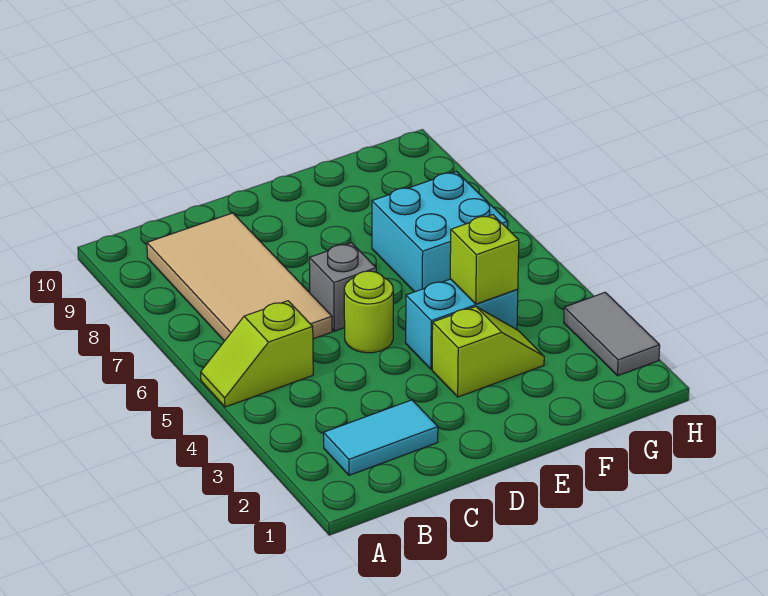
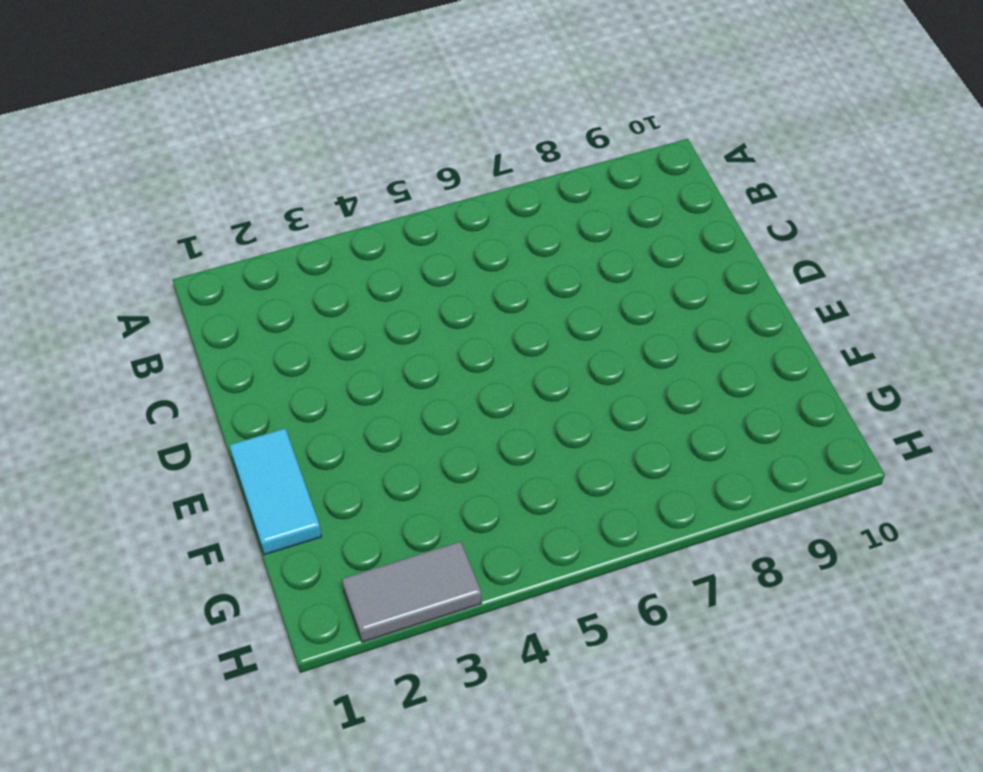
cyan tile E1:F1 level 1 -> cyan tile B2:C2 level 1
none -> lime slope A5:B5 level 1 top B
none -> tan tile B6:C9 level 1

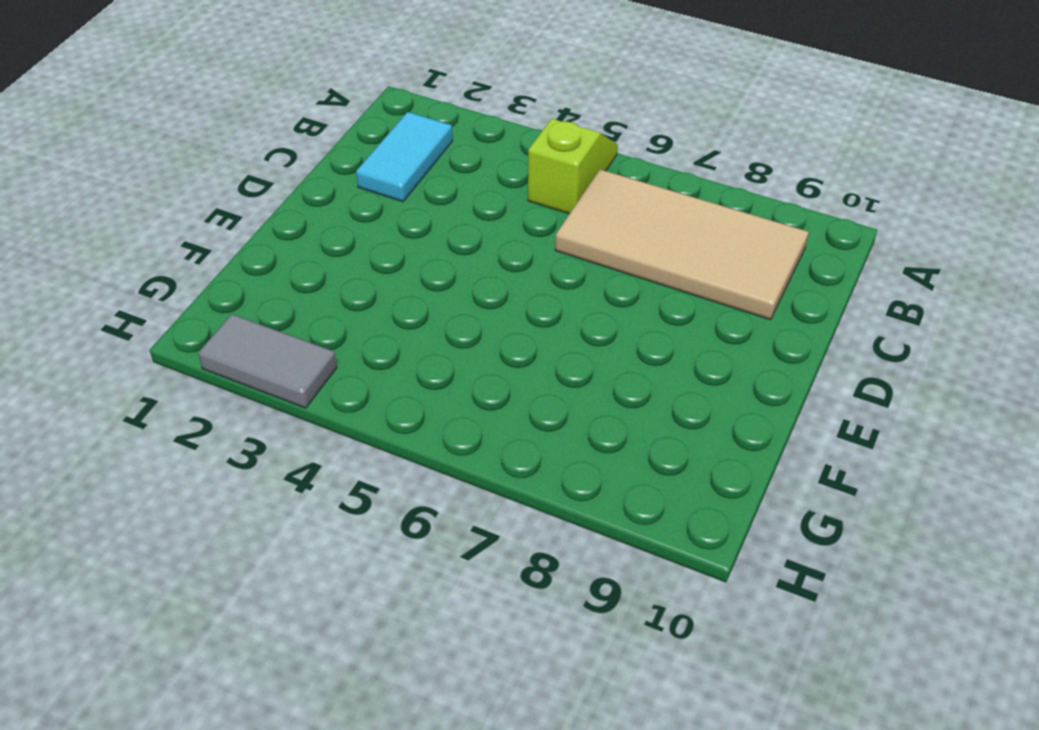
none -> lime round brick D5 level 1
none -> grey brick D6 level 1

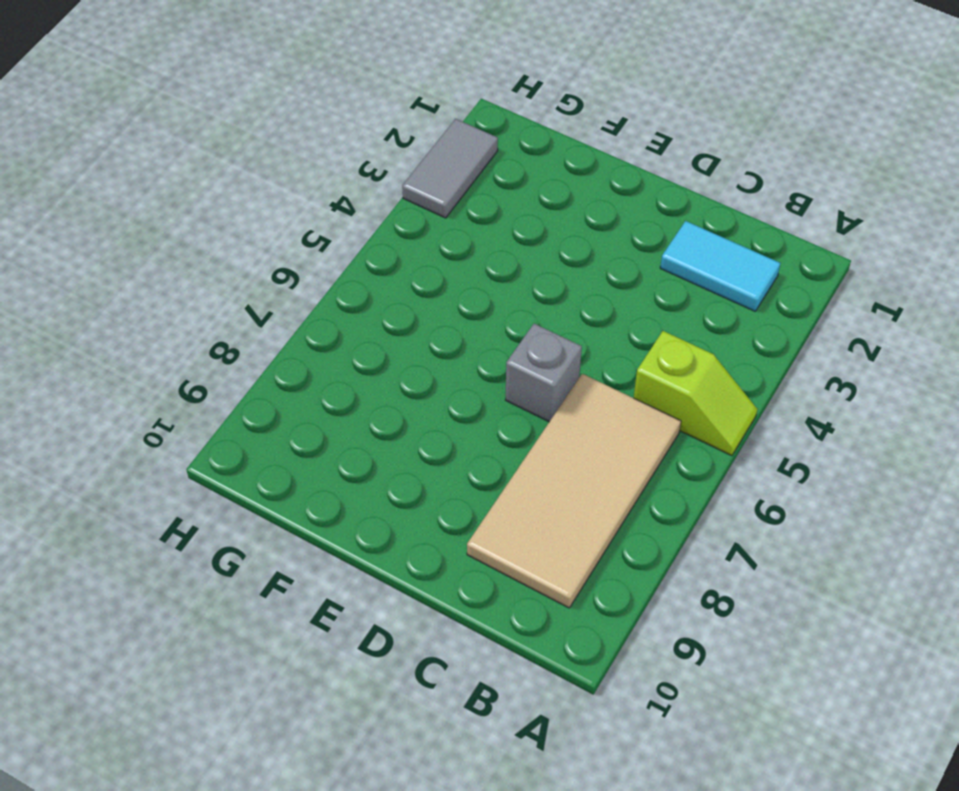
none -> lime round brick D5 level 1
none -> lime slope E3:F3 level 1 top E

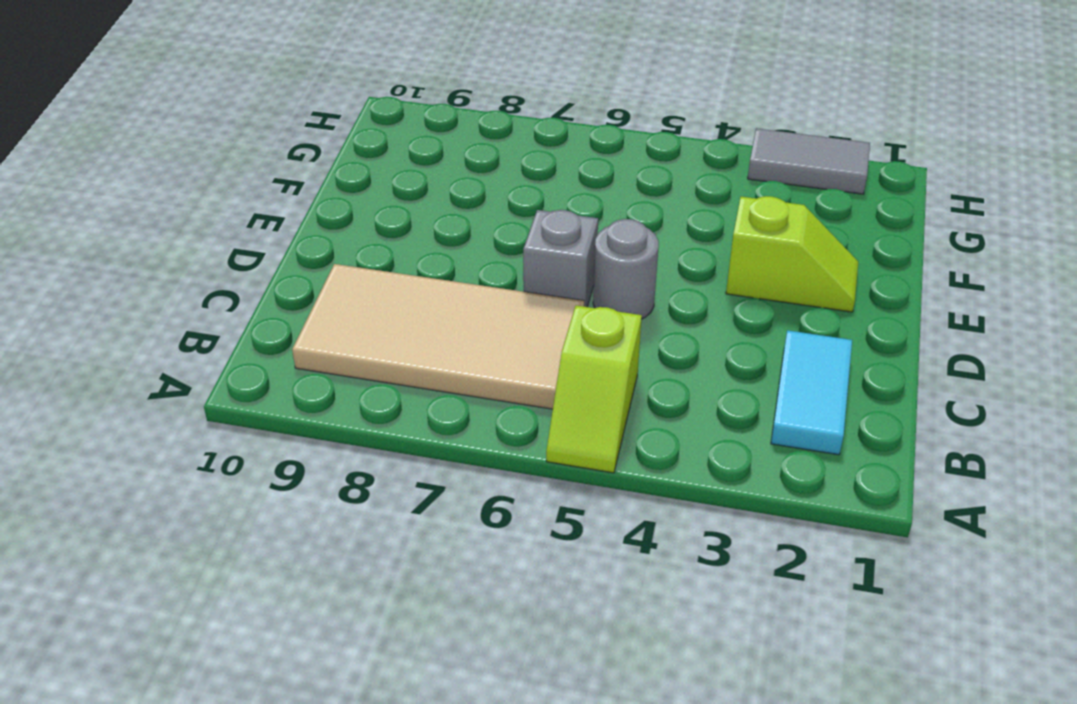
grey round brick D5 level 1 -> lime round brick D5 level 1
lime slope E2:E3 level 1 top 3 -> lime slope E3:F3 level 1 top E
none -> cyan brick E4:F4 level 1
none -> cyan brick F6:G7 level 1

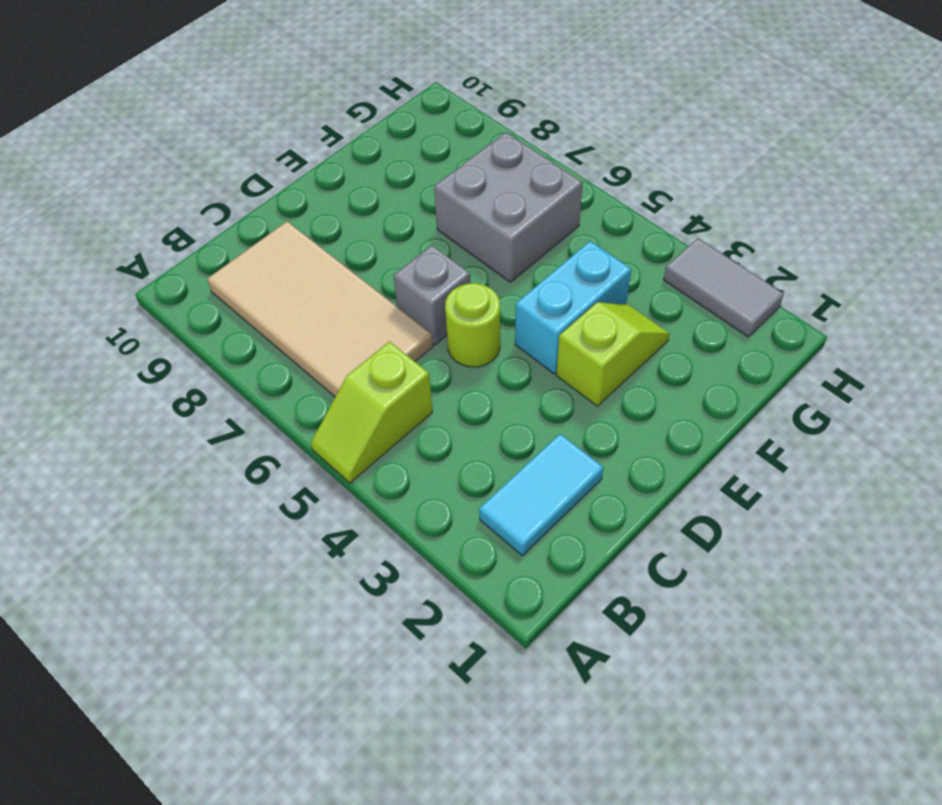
grey brick F6:G7 level 1 -> cyan brick F6:G7 level 1
none -> lime brick F4 level 2

